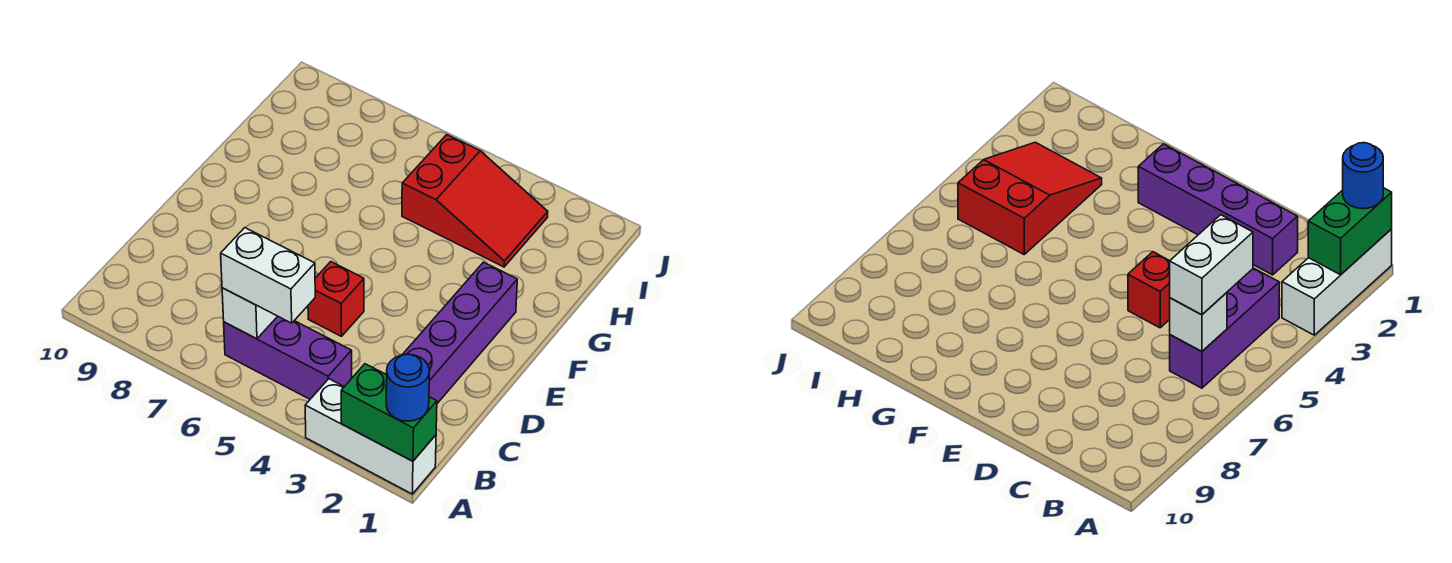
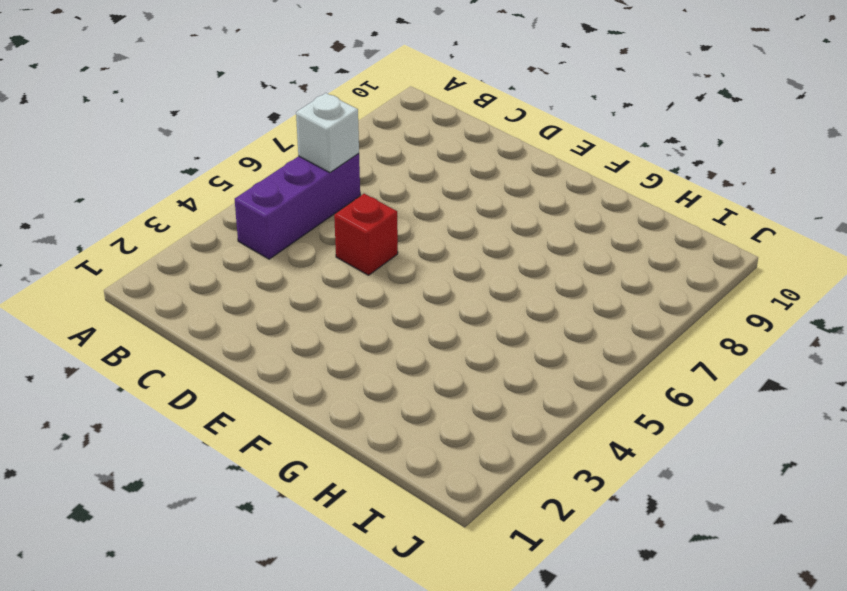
none -> white brick A1:A3 level 1
none -> purple brick C2:F2 level 1

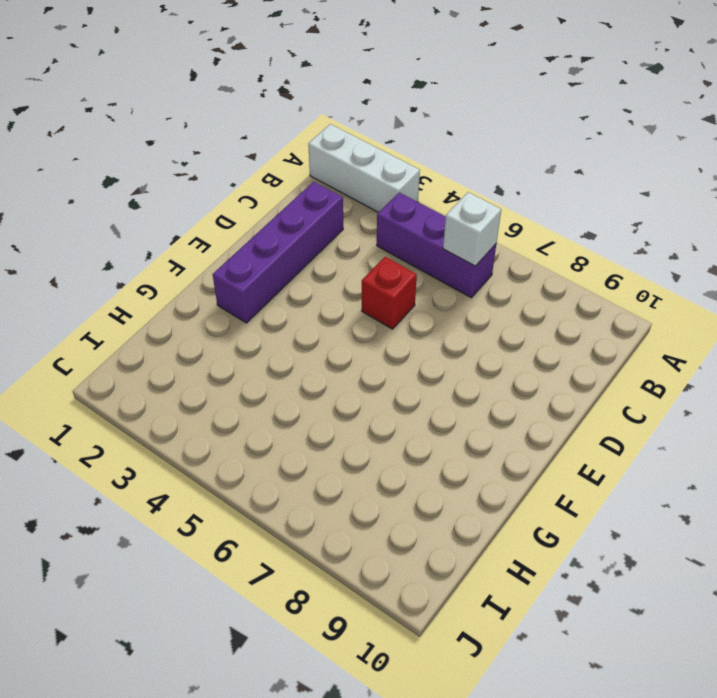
none -> red slope H3:I5 level 1 top 5
none -> green brick A1:A2 level 2

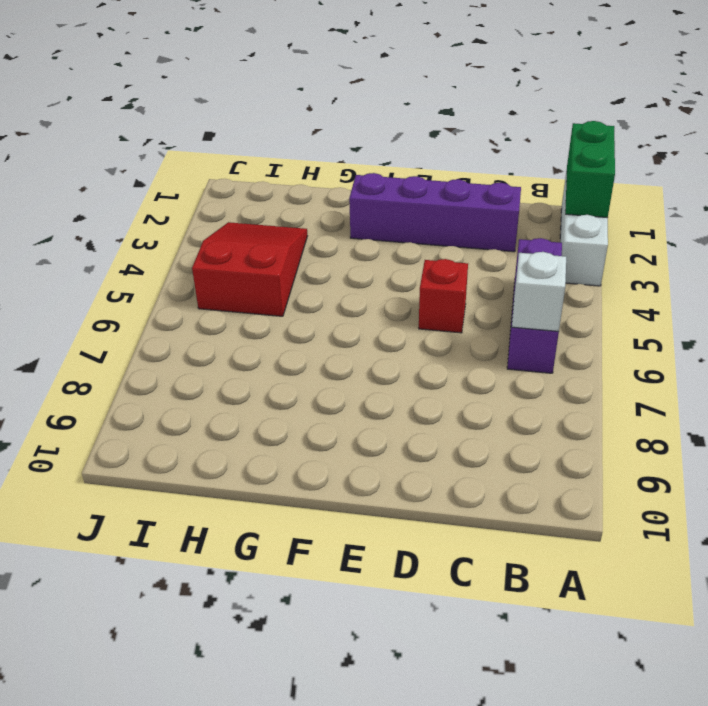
none -> blue round brick A1 level 3
none -> white brick B5:B6 level 3

